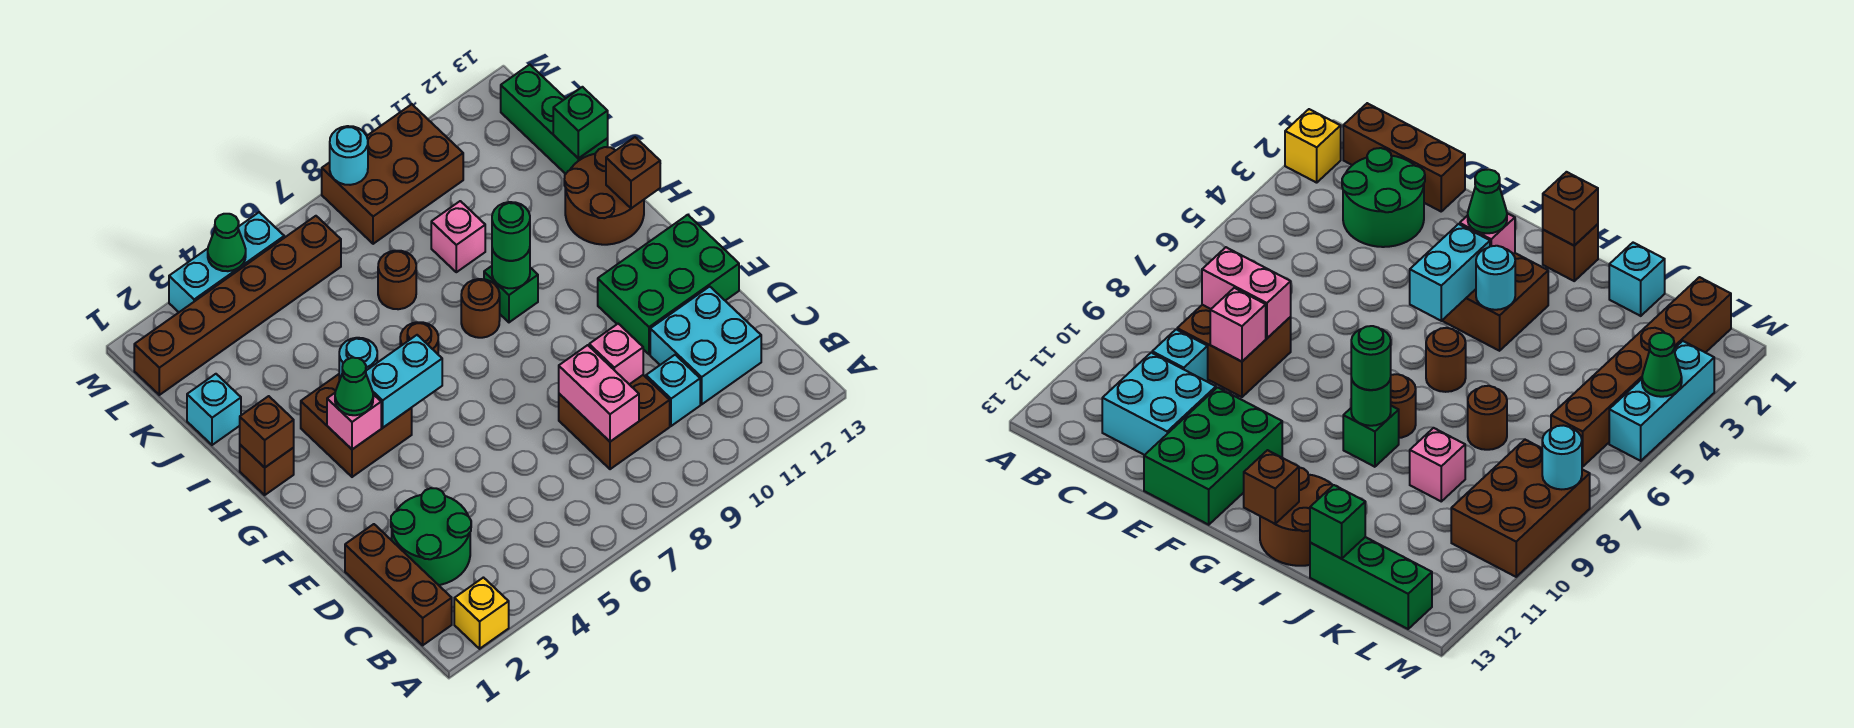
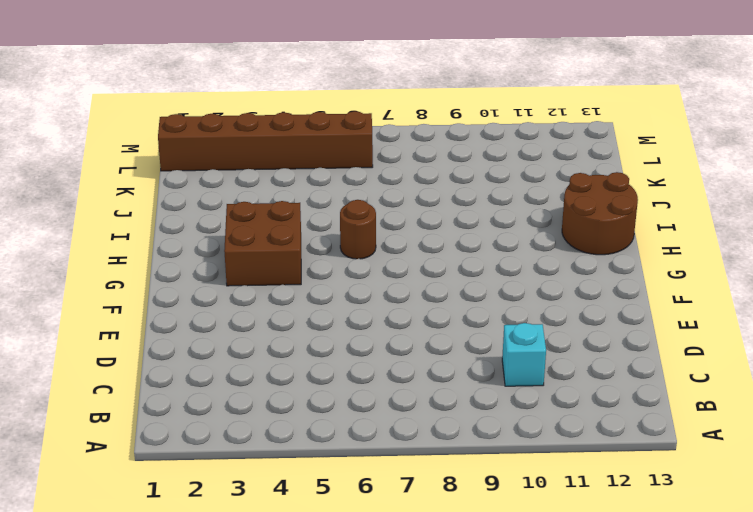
none -> yellow brick A2 level 1
none -> brown brick B1:D1 level 1
none -> green round brick C2:D3 level 1
none -> brown brick C8:D9 level 1

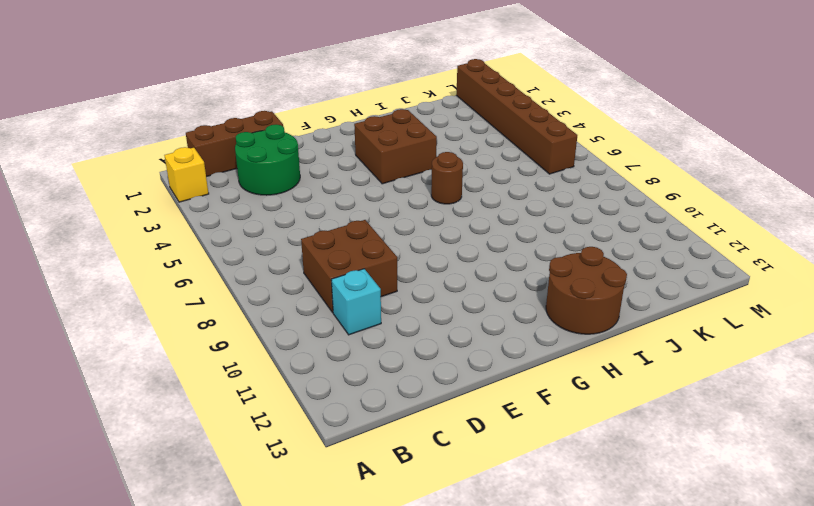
none -> cyan brick C11:D12 level 1
none -> green brick E11:F13 level 1
none -> brown brick H1 level 1
none -> brown round brick H8 level 1

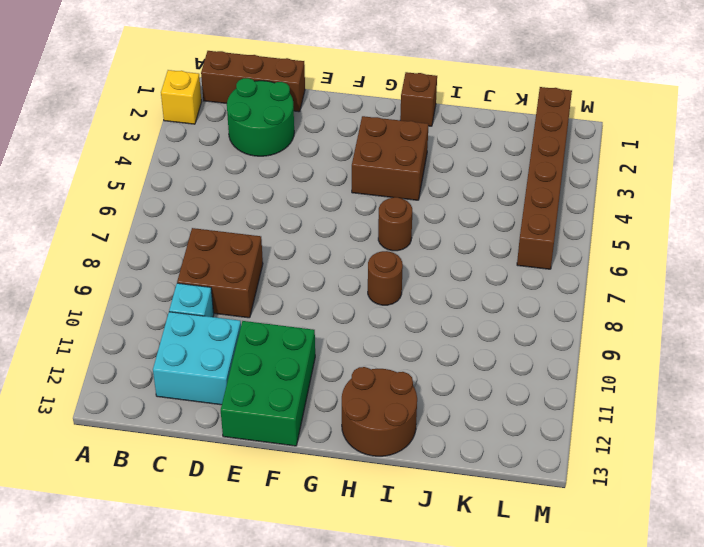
none -> green brick H9 level 1
none -> cyan brick J1 level 1
none -> brown round brick J7 level 1
none -> pink brick J9 level 1

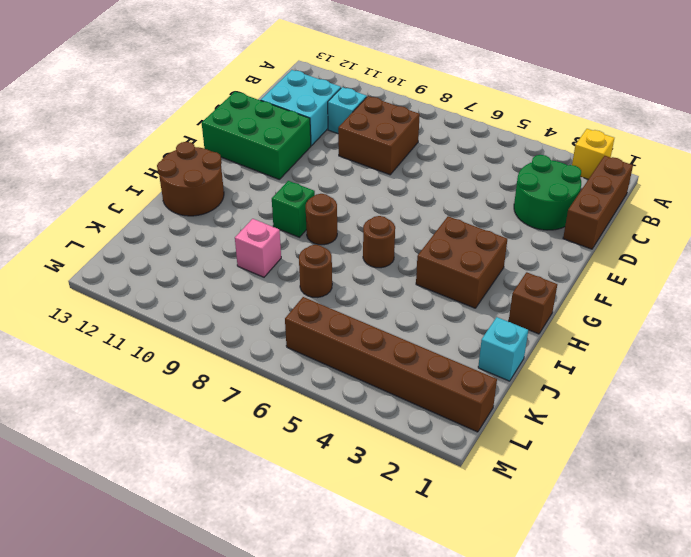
none -> green brick J13:L13 level 1
none -> brown brick L8:M10 level 1
none -> cyan brick M3:M5 level 1
none -> pink brick C8:D8 level 2

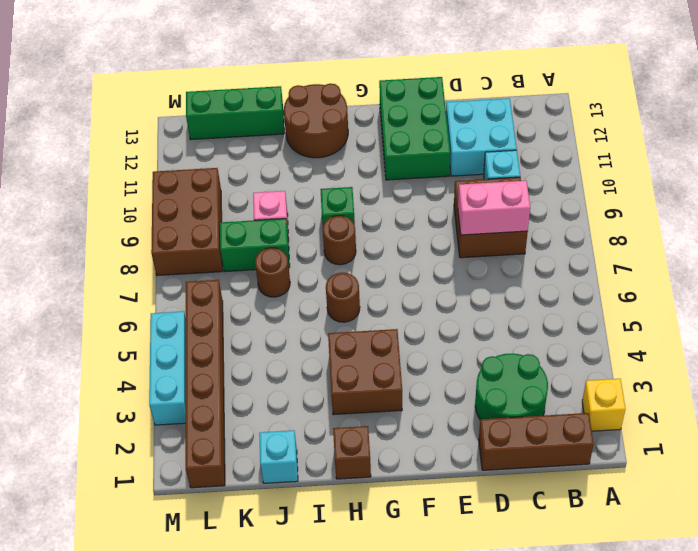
green brick J8:K8 level 1 -> none
none -> pink brick D9 level 2
none -> pink brick G3 level 2
none -> cyan brick G4:G5 level 2
none -> brown brick H1 level 2

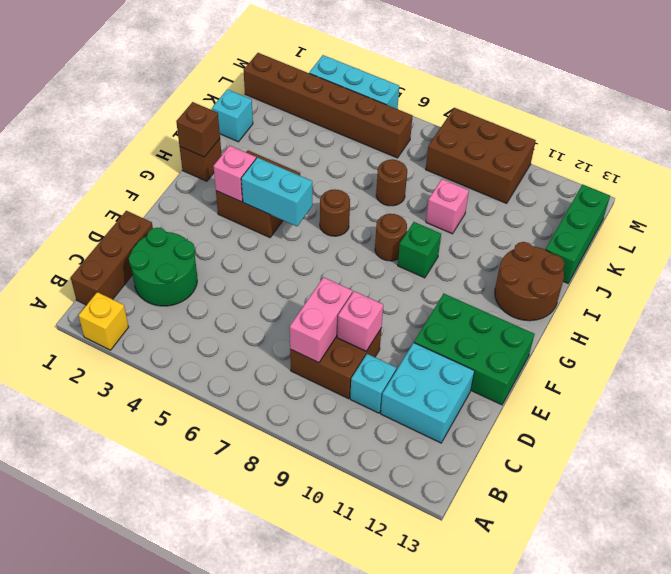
none -> cyan round brick H4 level 2
none -> green round brick H9 level 2
none -> brown brick H13 level 2
none -> green brick J13 level 2

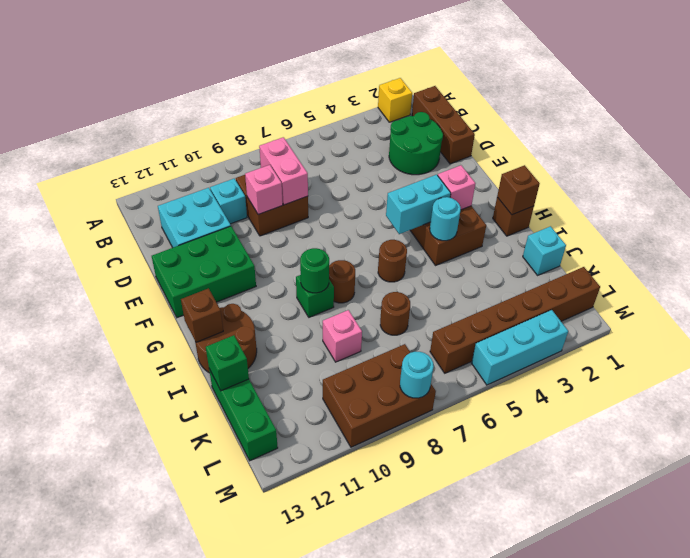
none -> green cone M4 level 2
none -> green cone G3 level 3
none -> green round brick H9 level 3

